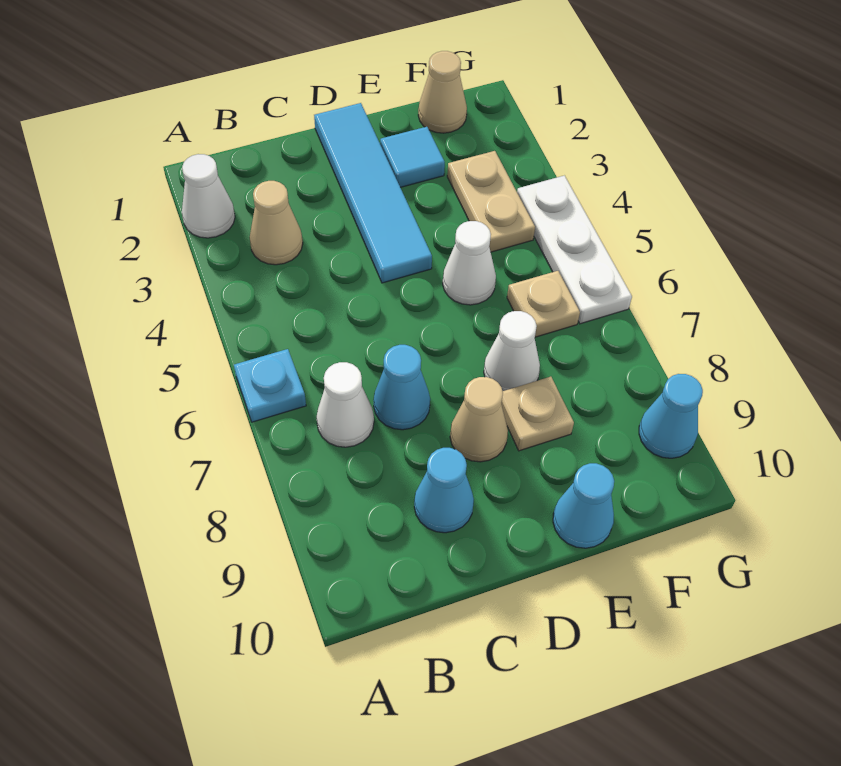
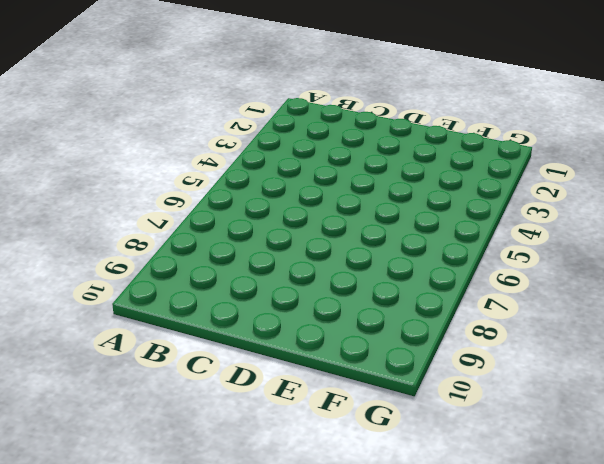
none -> white cone A2 level 1
none -> cyan plate A6 level 1
none -> tan cone B3 level 1

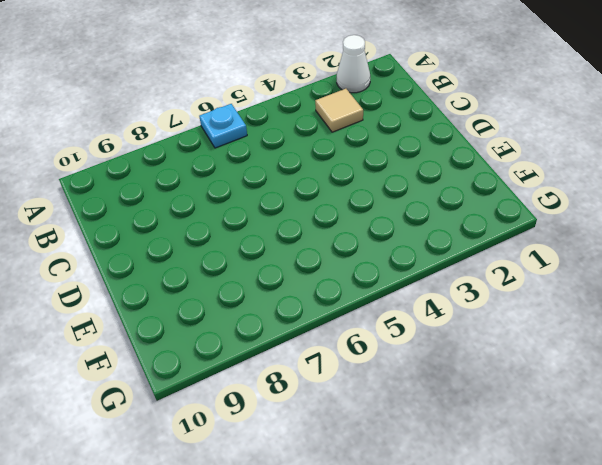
tan tile B3 level 1 -> tan cone B3 level 1
none -> white cone B7 level 1
none -> cyan cone C7 level 1
none -> cyan cone C9 level 1

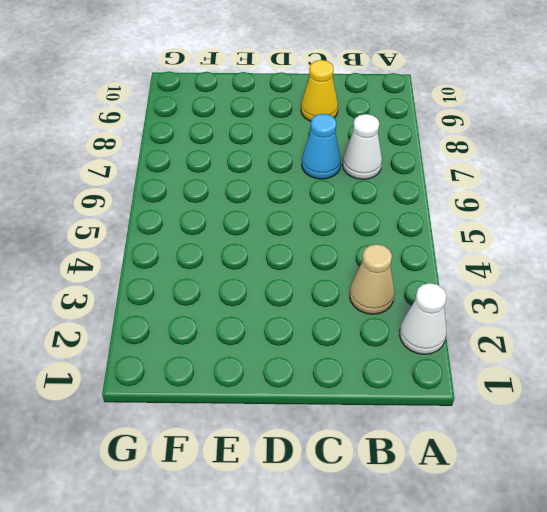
yellow cone C9 level 1 -> cyan cone C9 level 1
none -> cyan plate A6 level 1
none -> cyan tile D1:D4 level 1
none -> tan cone D8 level 1

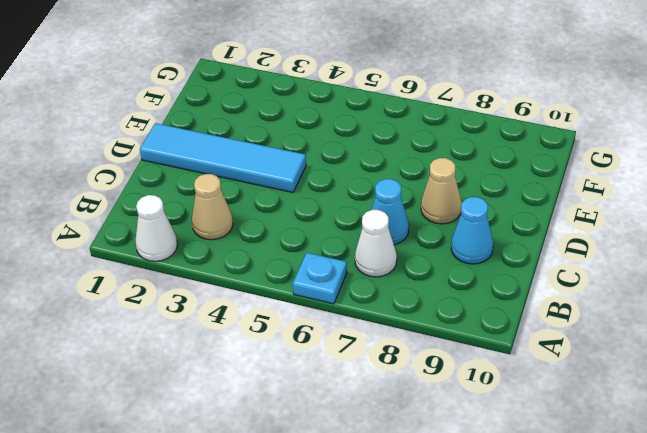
none -> cyan tile E2 level 1
none -> white cone E5 level 1
none -> white cone E7 level 1

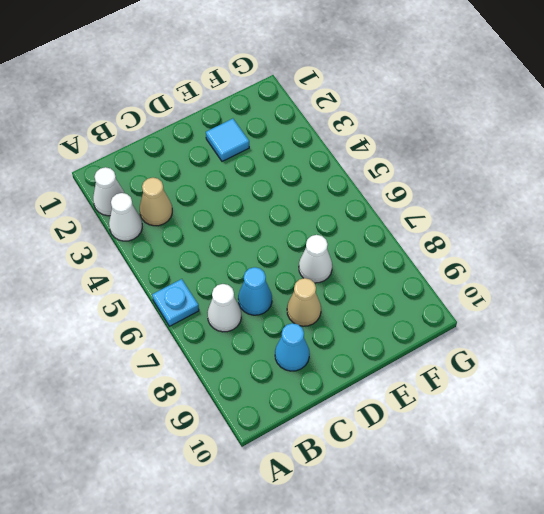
white cone A3 level 1 -> white cone E5 level 1
none -> cyan tile D1:D4 level 1
none -> tan plate E8 level 1
none -> cyan cone E10 level 1

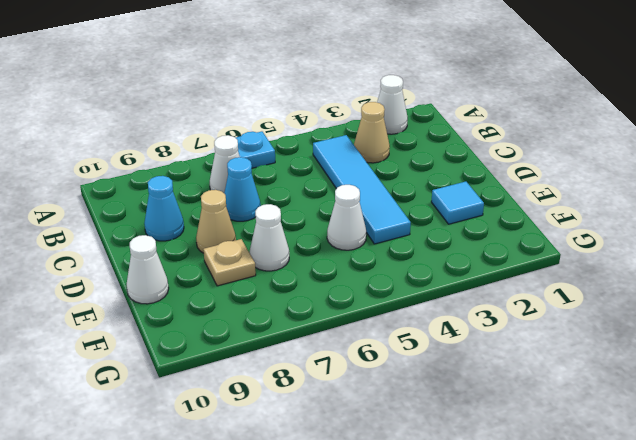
cyan tile B4:E4 level 1 -> cyan tile D1:D4 level 1
white cone E10 level 1 -> cyan cone E10 level 1
none -> tan cone F1 level 1
none -> tan plate F3:F4 level 1
none -> tan plate F6 level 1

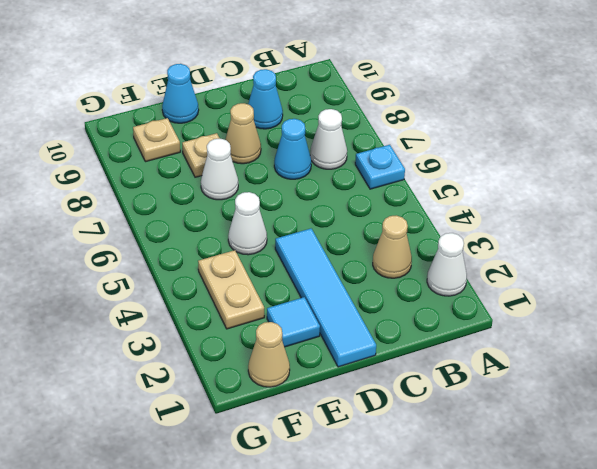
tan plate F9 level 1 -> tan plate F6 level 1
none -> white plate G4:G6 level 1
none -> cyan cone G9 level 1

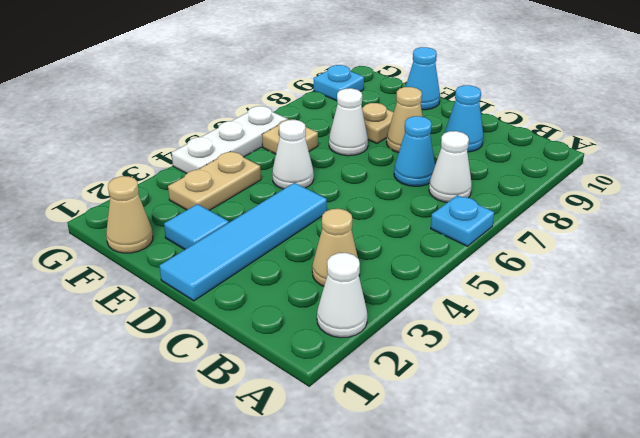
cyan plate G9 level 1 -> cyan cone G9 level 1

